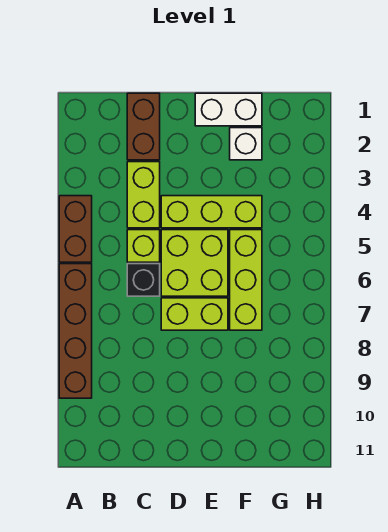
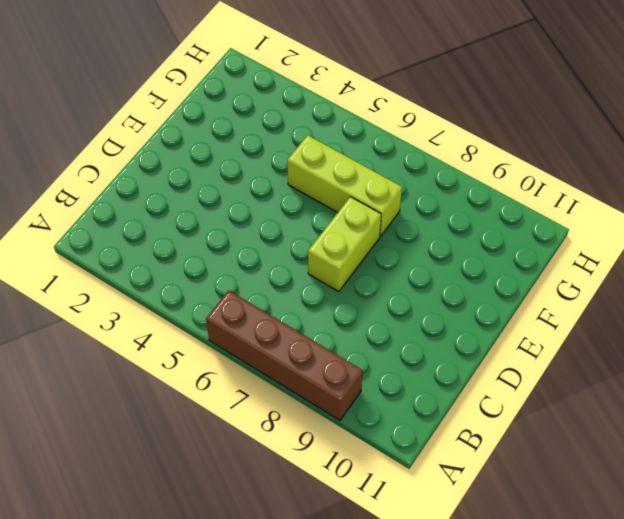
none -> brown brick A4:A5 level 1
none -> brown brick C1:C2 level 1
none -> lime brick C3:C4 level 1

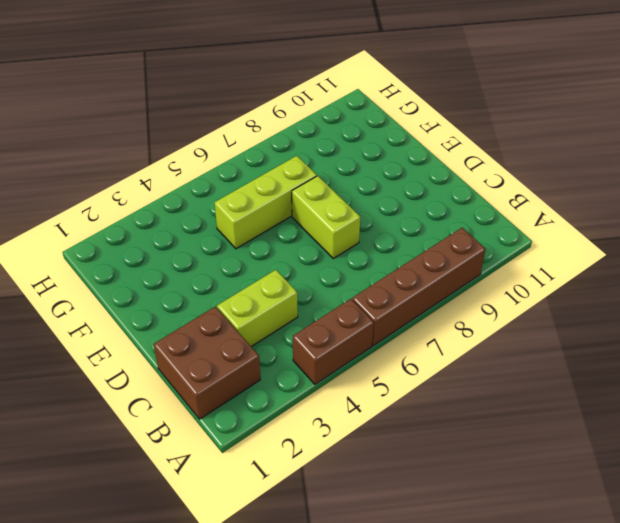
brown brick B1:C2 level 1 -> brown brick C1:C2 level 1
none -> lime brick C5 level 1
none -> black brick C6 level 1
none -> lime brick D4:F4 level 1

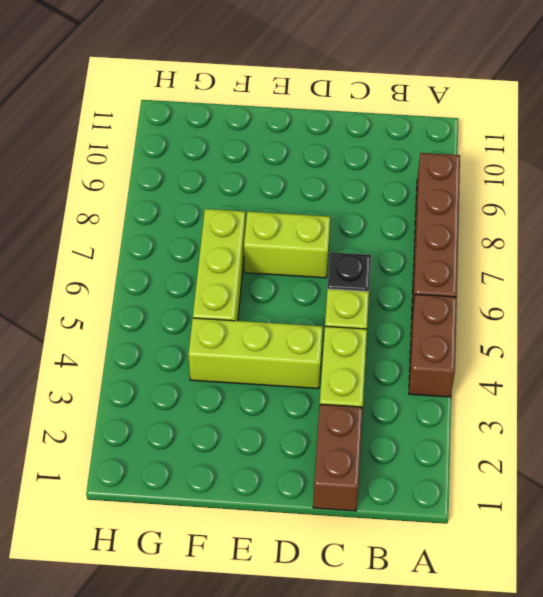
none -> lime brick D5:E6 level 1
none -> white brick E1:F1 level 1
none -> white brick F2 level 1

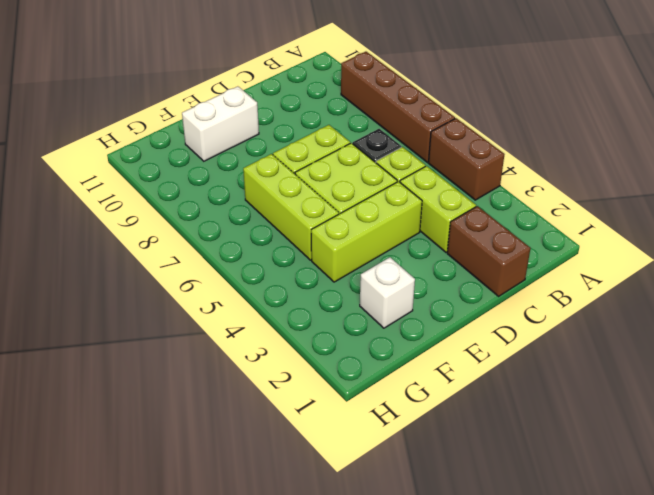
white brick E10:F10 level 1 -> white brick E1:F1 level 1

